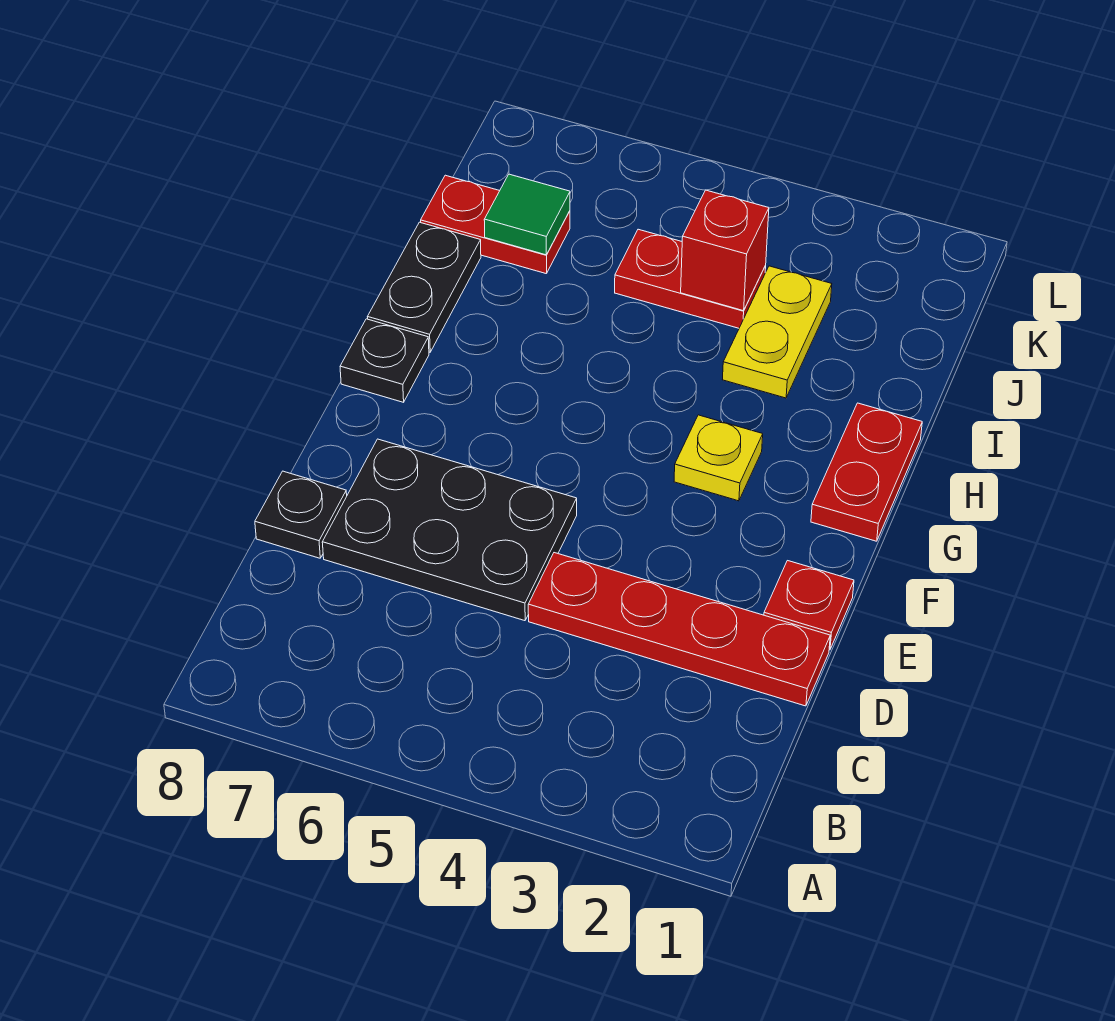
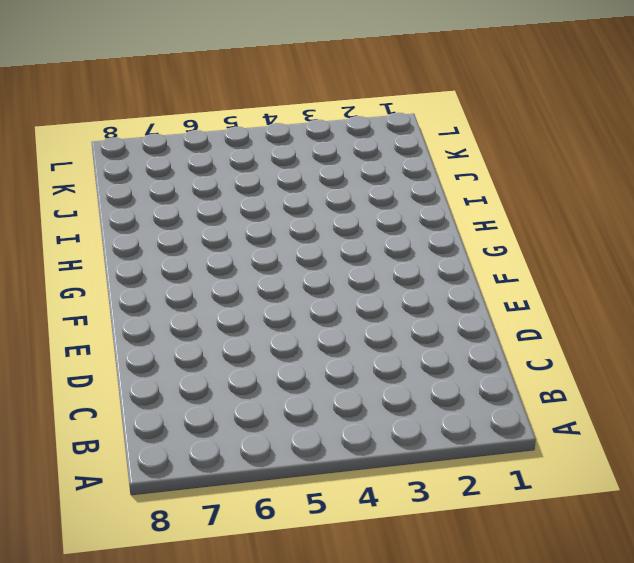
none -> red plate D1:D4 level 1
none -> black plate D5:E7 level 1
none -> black plate D8 level 1

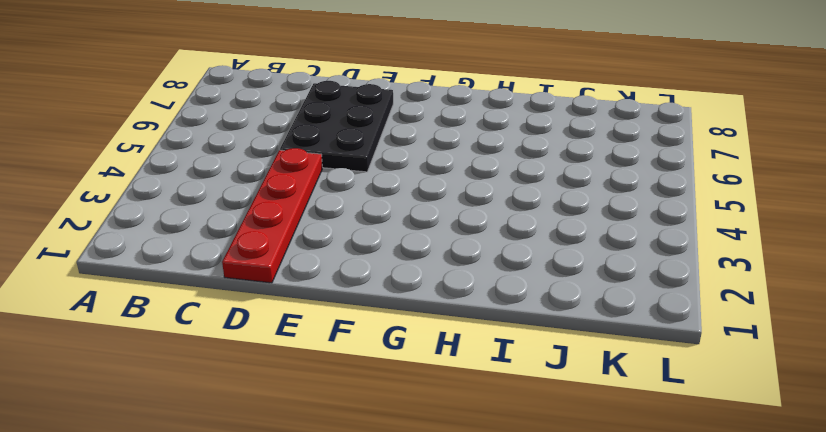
none -> black plate D8 level 1
none -> red plate E1 level 1
none -> red plate G1:H1 level 1

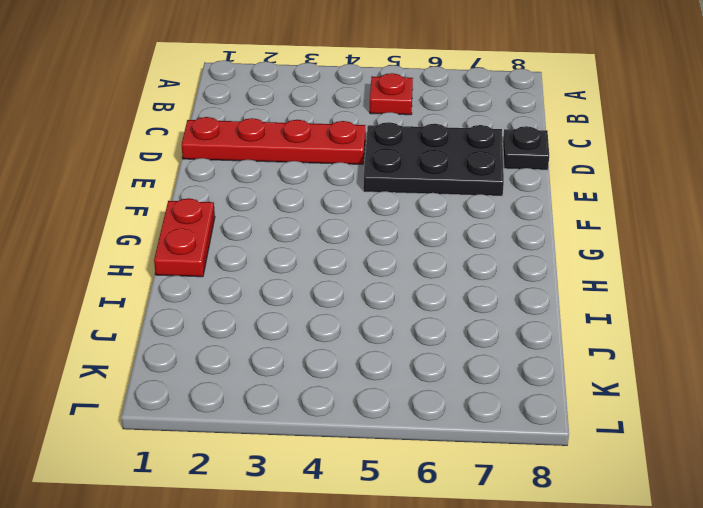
red plate B5 level 1 -> red plate E1 level 1
none -> yellow plate G3 level 1
none -> black plate G8 level 1
none -> black plate H8:I8 level 1

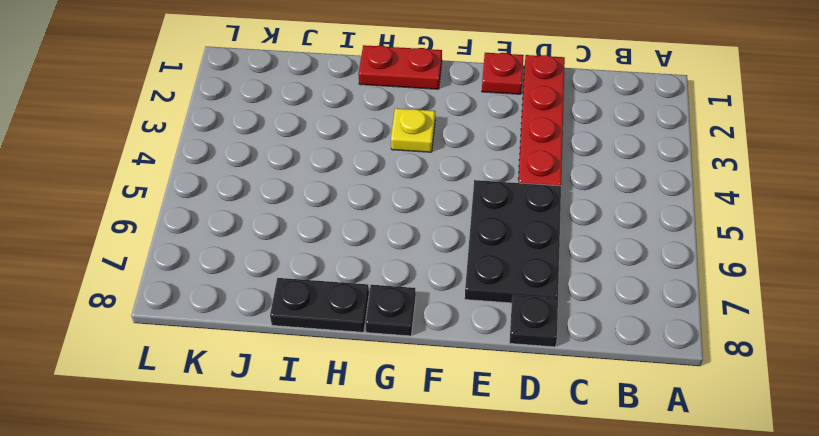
none -> yellow plate I3:J3 level 1
none -> red plate J4:J5 level 1
none -> red plate J7:J8 level 1

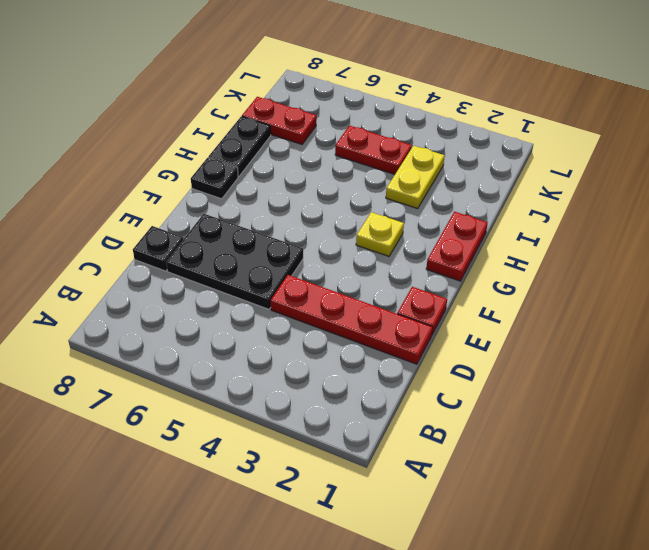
none -> red brick J4 level 2
none -> green tile J7 level 2

